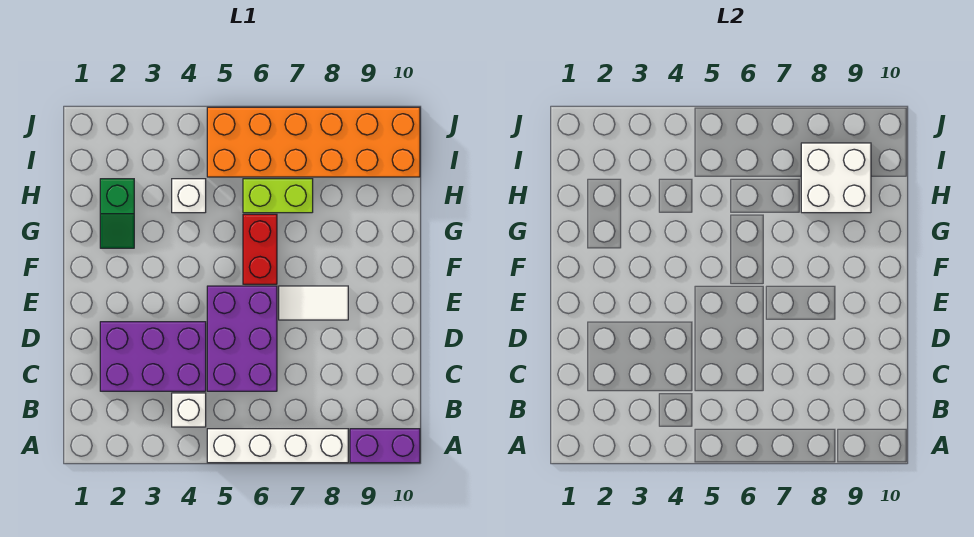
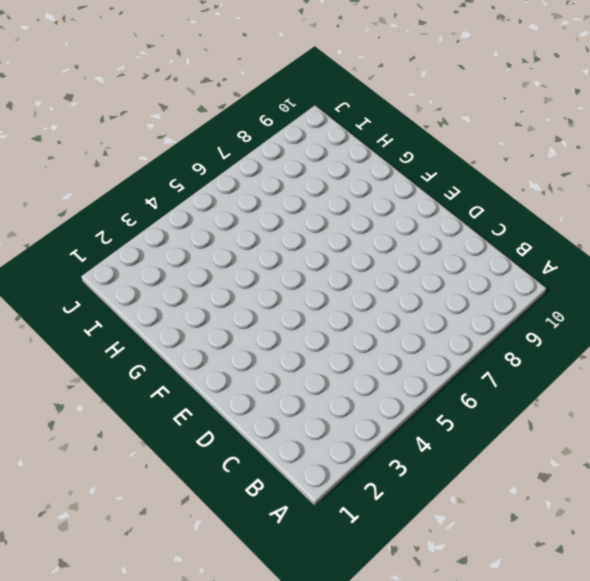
none -> white brick A5:A8 level 1
none -> purple brick A9:A10 level 1
none -> white brick B4 level 1

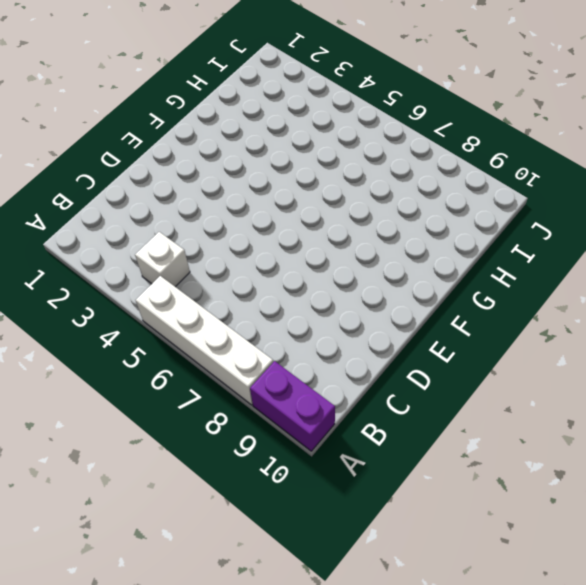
none -> purple brick C2:D4 level 1
none -> purple brick C5:E6 level 1
none -> white tile E7:E8 level 1

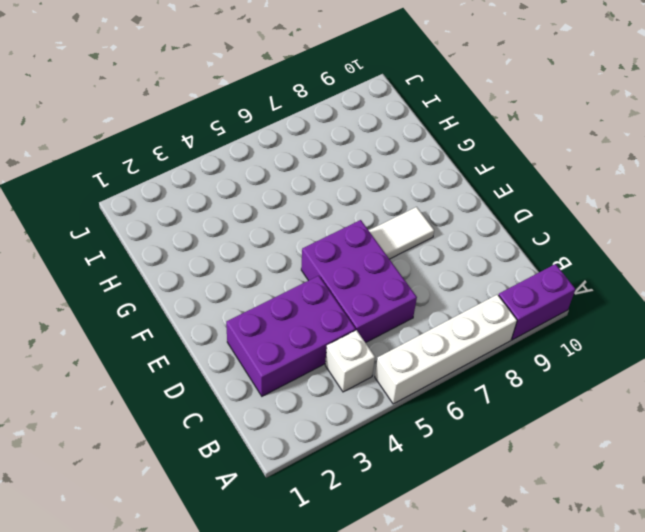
none -> red brick F6:G6 level 1
none -> green slope G2:H2 level 1 top H
none -> white brick H4 level 1

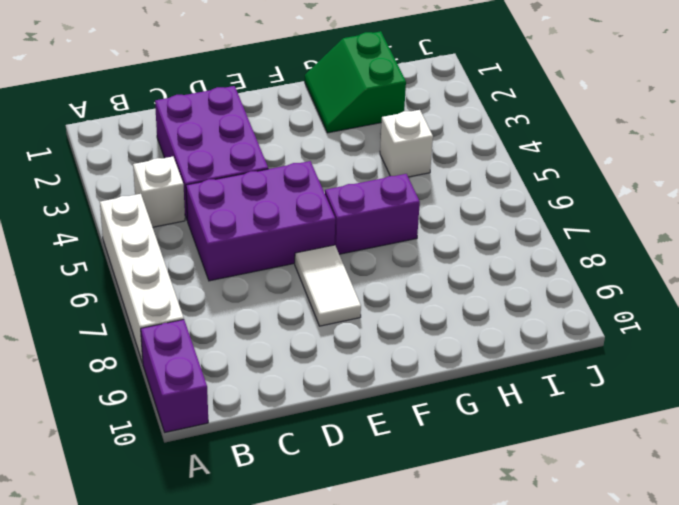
purple brick F6:G6 level 1 -> red brick F6:G6 level 1
green slope G1:H2 level 1 top H -> green slope G2:H2 level 1 top H
none -> lime brick H6:H7 level 1
none -> orange brick I5:J10 level 1
none -> white brick H8:I9 level 2

